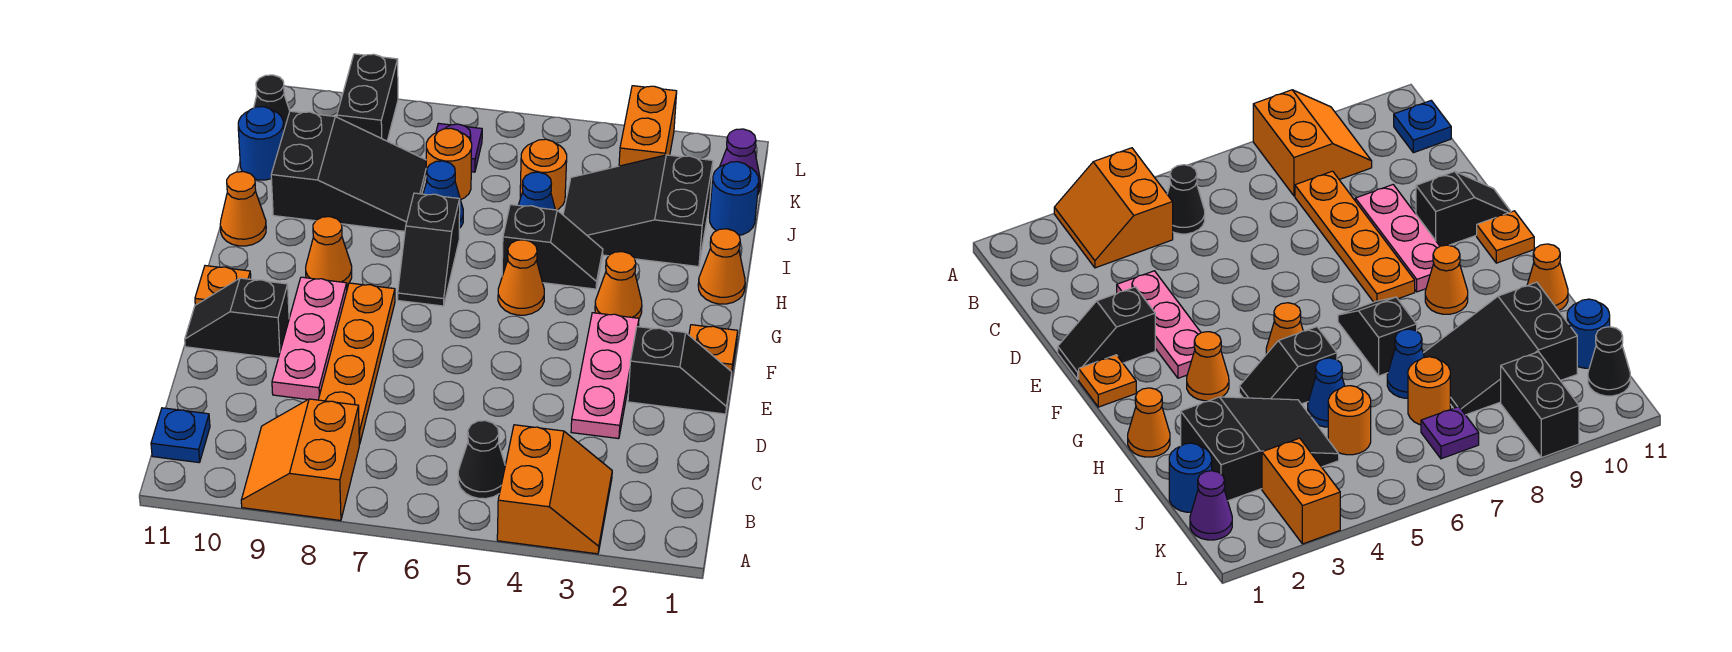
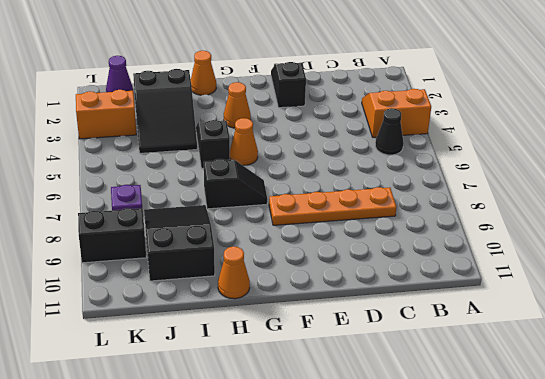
none -> orange slope A8:B9 level 1 top 8
none -> blue plate B11 level 1
none -> pink plate D3:F3 level 1
none -> pink plate D9:F9 level 1

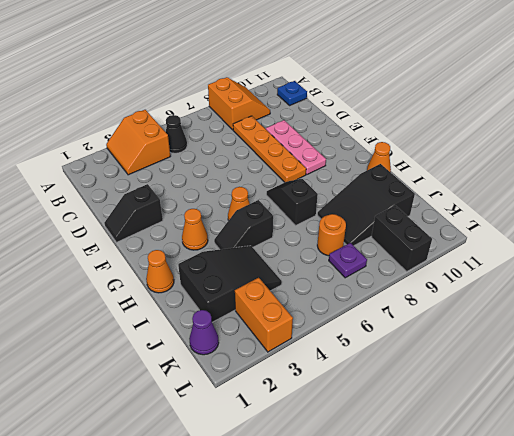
none -> pink plate D3:F3 level 1
none -> black slope E10:E11 level 1 top 10
none -> orange plate F1 level 1
none -> orange plate F11 level 1

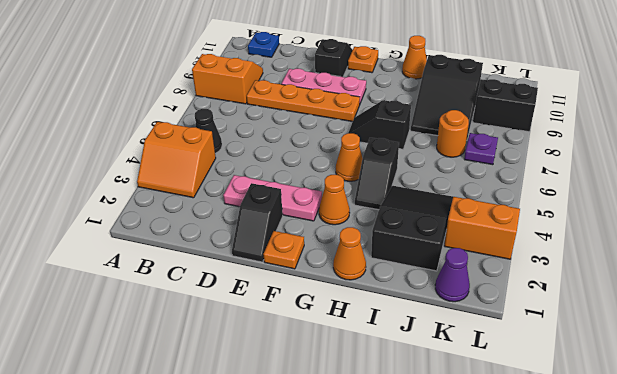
none -> orange cone G9 level 1
none -> blue cone I5 level 1
none -> blue cone I7 level 1
none -> blue round brick J1 level 1

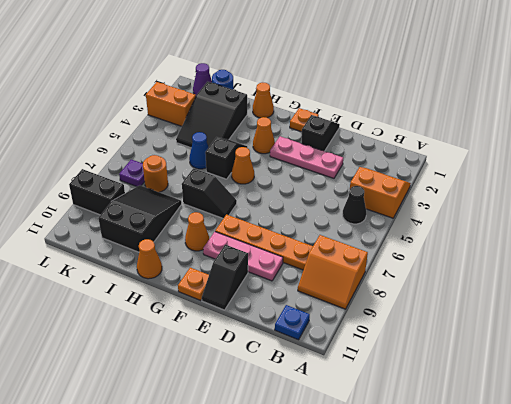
none -> blue cone I7 level 1
none -> orange round brick J5 level 1
none -> blue round brick J11 level 1
none -> black cone K11 level 1

